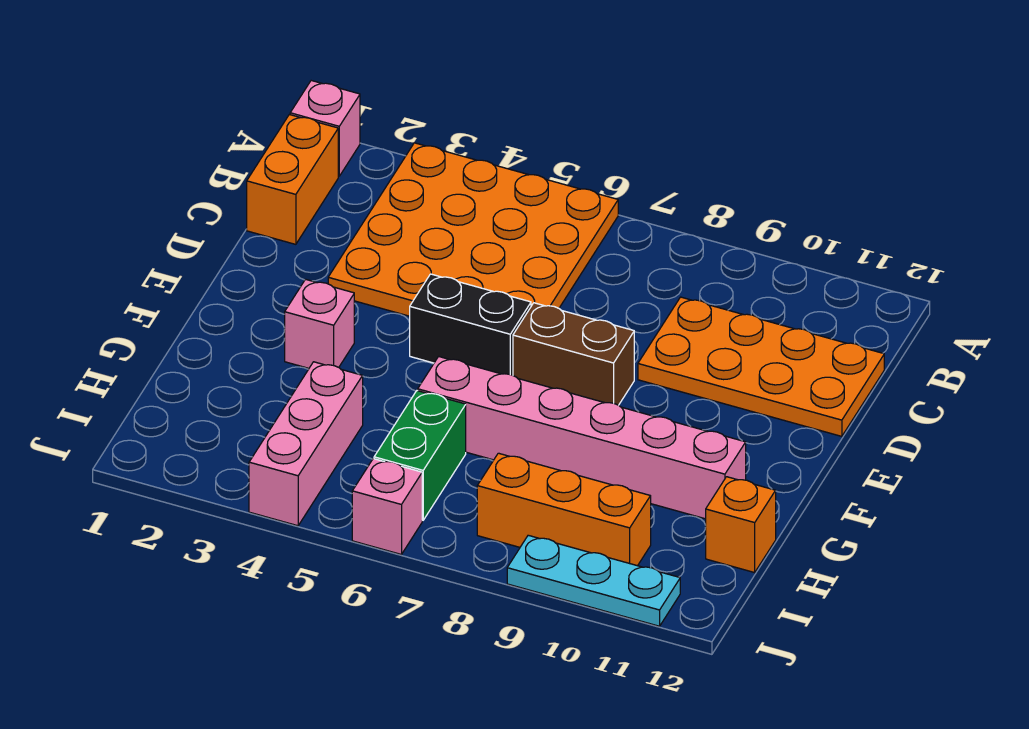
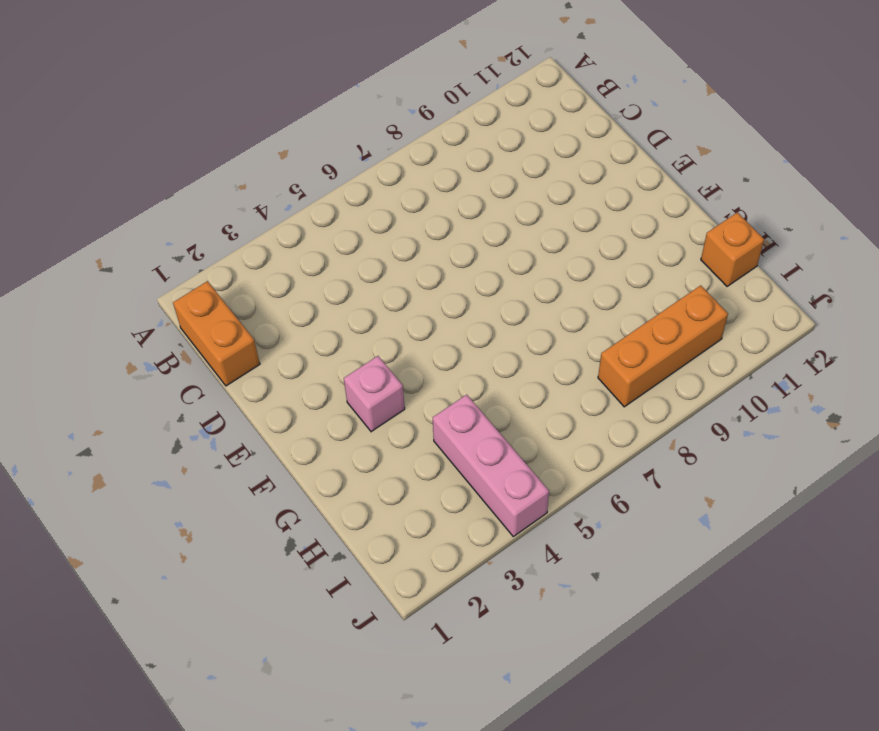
none -> pink brick A1 level 1
none -> orange plate A3:D6 level 1
none -> orange plate C9:D12 level 1

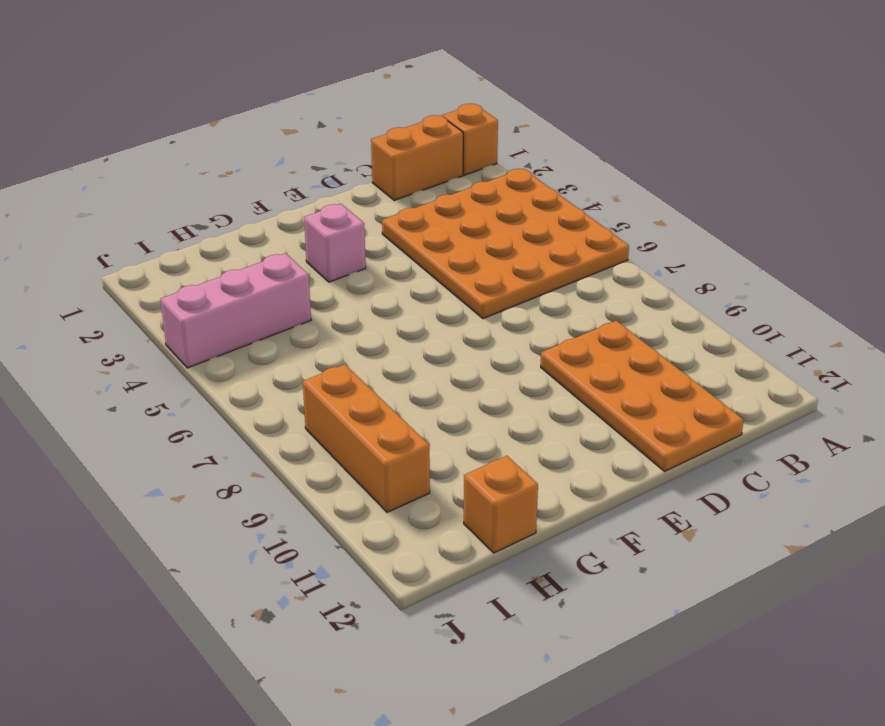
orange brick A1 level 1 -> pink brick A1 level 1
none -> black brick E5:E6 level 1
none -> brown brick E7:E8 level 1
none -> pink brick G6:G11 level 1

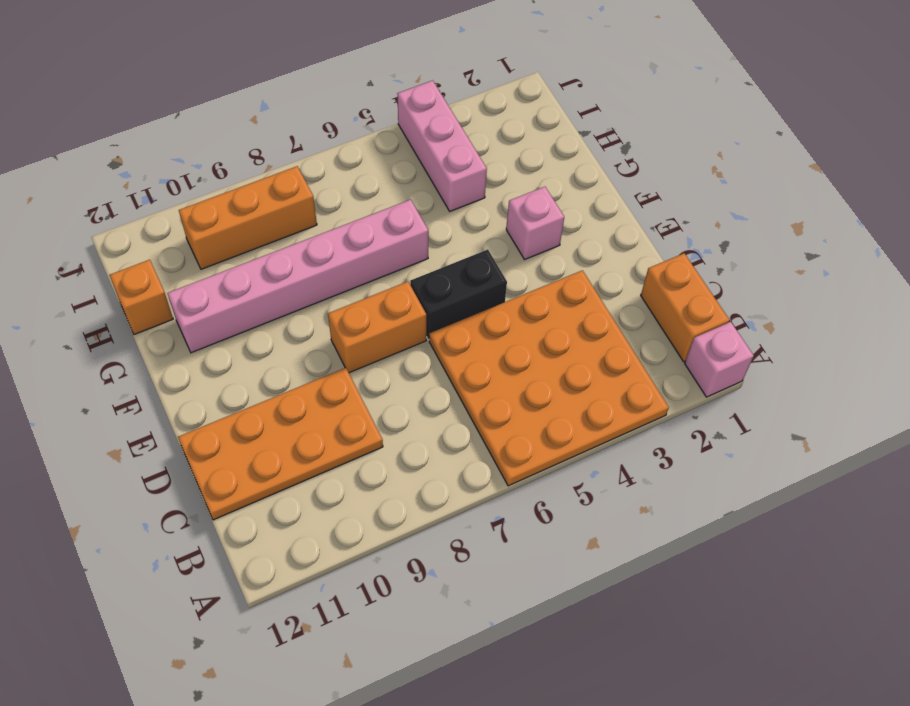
orange brick E7:E8 level 1 -> brown brick E7:E8 level 1
none -> green brick H6:I6 level 1
none -> pink brick J6 level 1
none -> cyan plate J9:J11 level 1

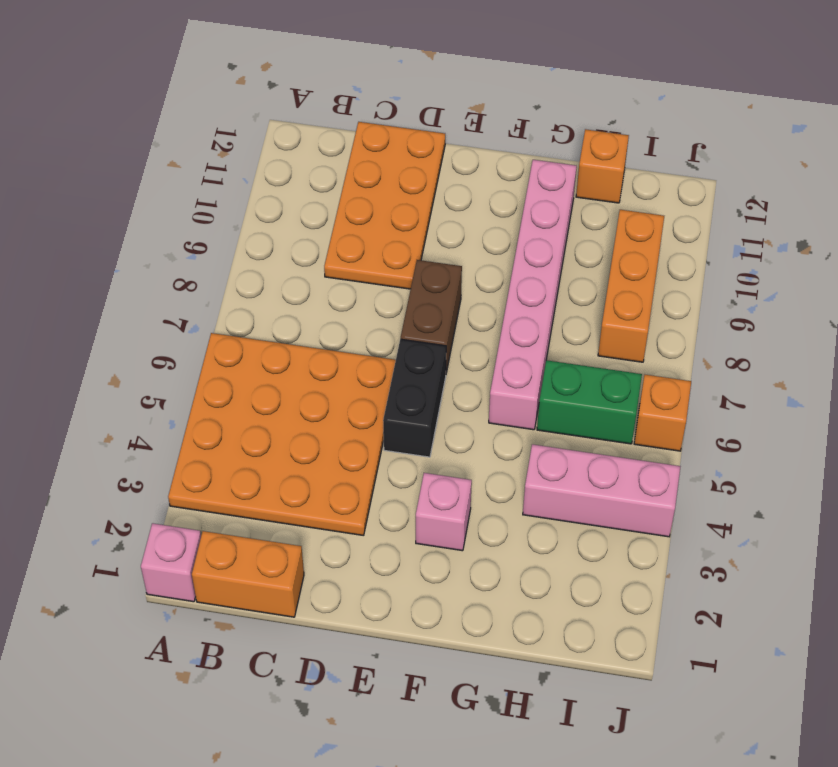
orange brick J6 level 1 -> pink brick J6 level 1
none -> cyan plate J9:J11 level 1

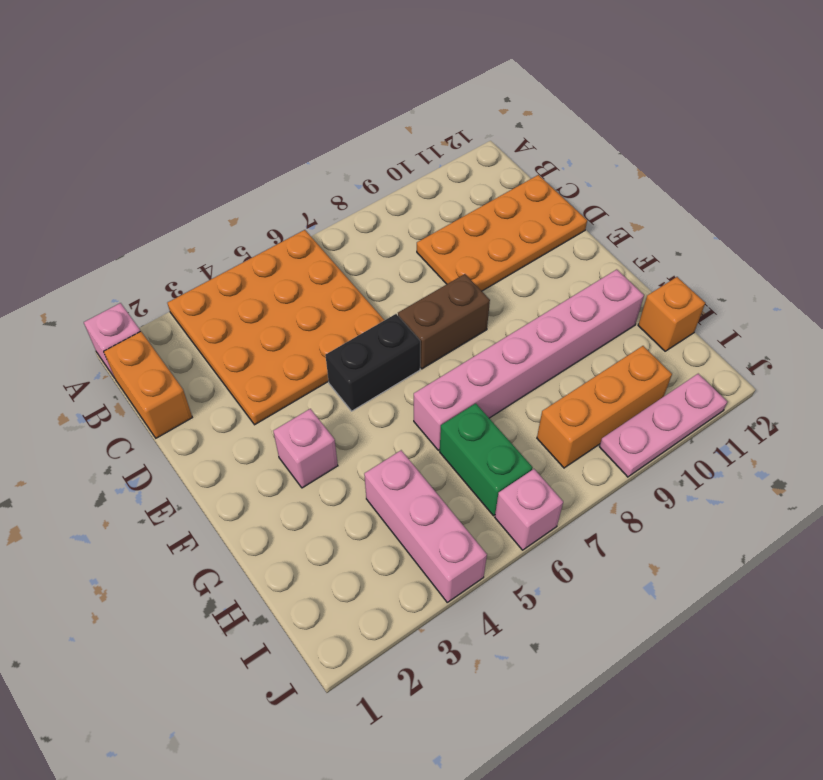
pink plate J9:J11 level 1 -> cyan plate J9:J11 level 1

